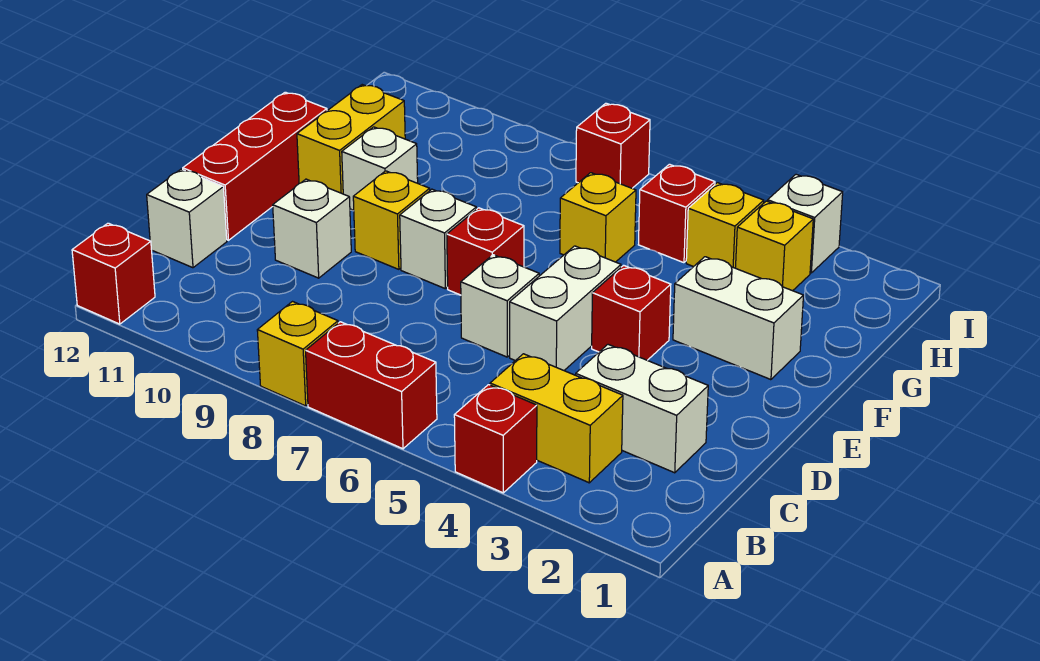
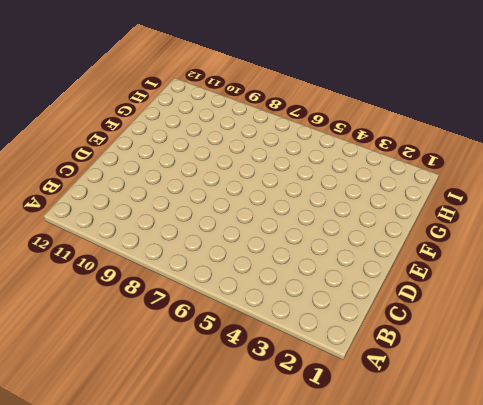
none -> red brick A4 level 1
none -> red brick A6:A7 level 1
none -> yellow brick A8 level 1

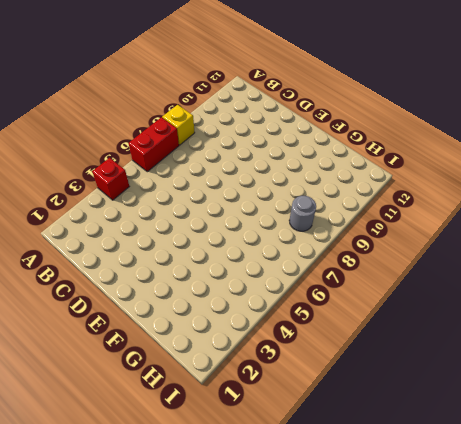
grey round brick H8 level 1 -> none
none -> red brick A12 level 1
none -> yellow brick B3:B4 level 1
none -> white brick C2:C3 level 1

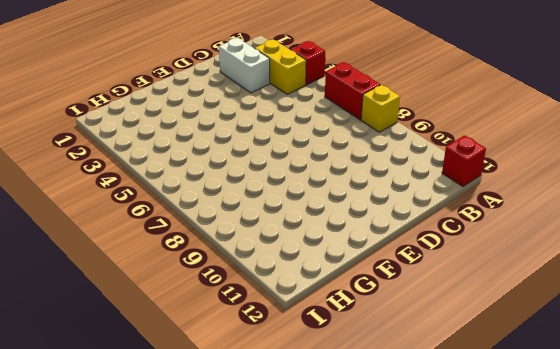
none -> white brick C12 level 1
none -> white brick D5:E5 level 1
none -> white brick D6 level 1

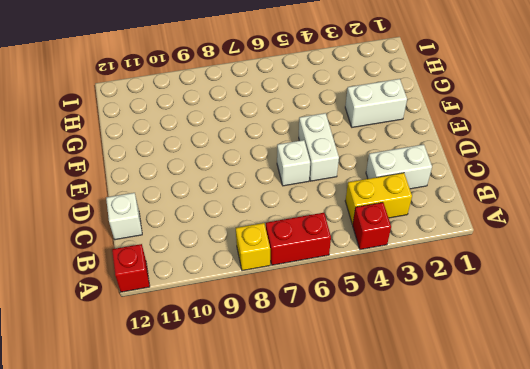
none -> white brick D10 level 1
none -> red brick D12:F12 level 1
none -> red brick E4 level 1

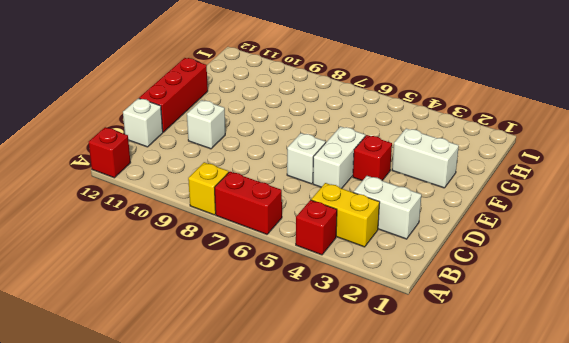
none -> red brick E7 level 1
none -> white brick E8 level 1
none -> yellow brick E9 level 1

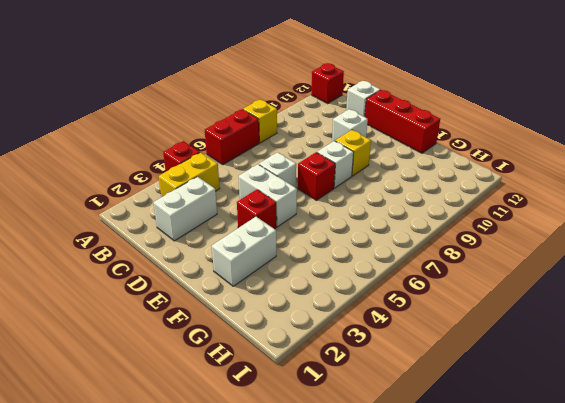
none -> white brick F10 level 1
none -> yellow brick F11:G11 level 1
none -> yellow brick G6 level 1

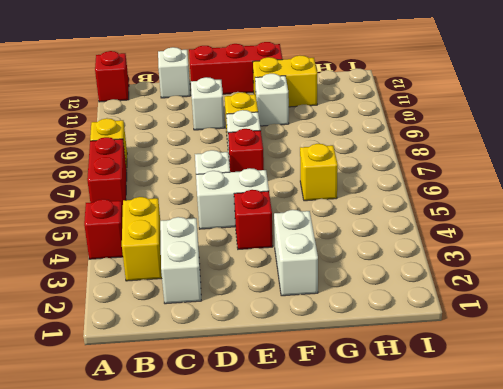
none -> yellow brick H3 level 1
none -> yellow brick H4 level 1
none -> red brick H5 level 1

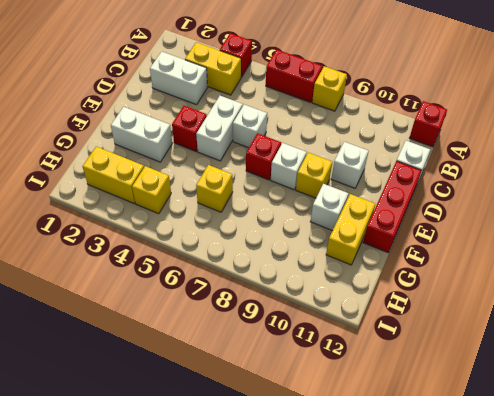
yellow brick H2:H3 level 1 -> yellow brick H3 level 1
none -> red brick H5 level 1
none -> white brick I3 level 1
none -> red brick I7 level 1

